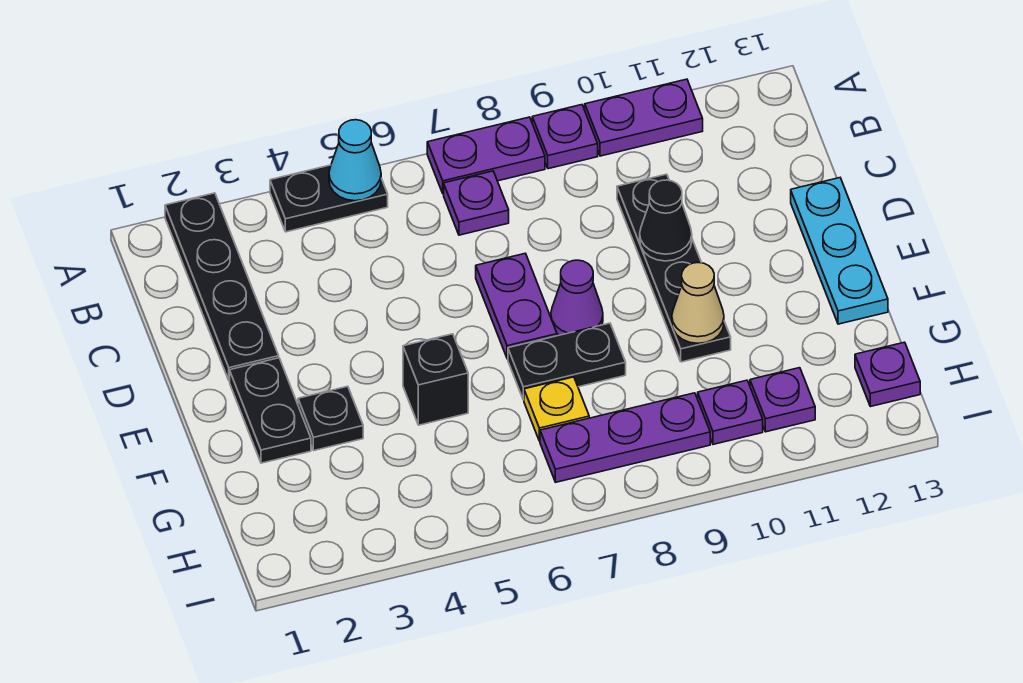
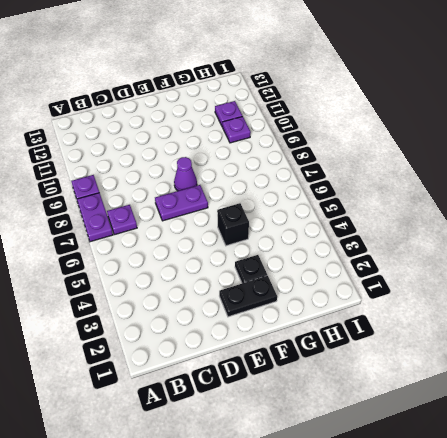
none -> black plate A2:D2 level 1
none -> black plate A4:A5 level 1
none -> purple plate A10:A11 level 1

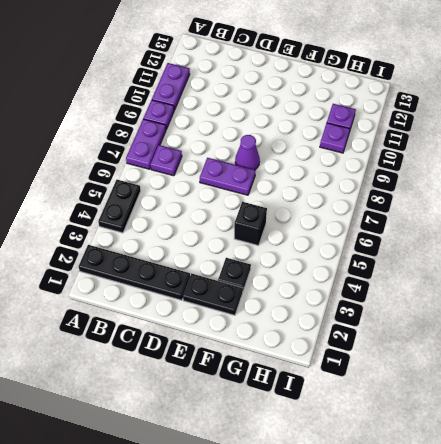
none -> black plate C10:F10 level 1
none -> cyan plate D13:F13 level 1
none -> black plate F7:F8 level 1

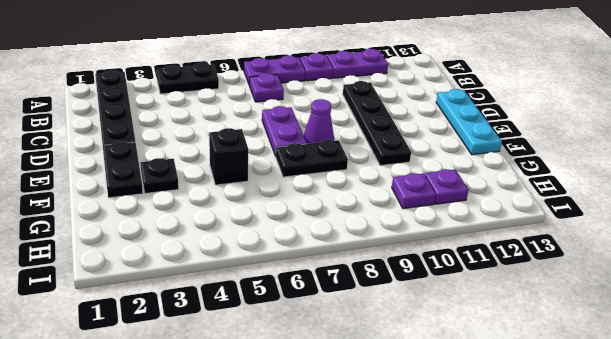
none -> yellow plate G7 level 1
none -> purple plate H7:H9 level 1
none -> purple plate H13 level 1

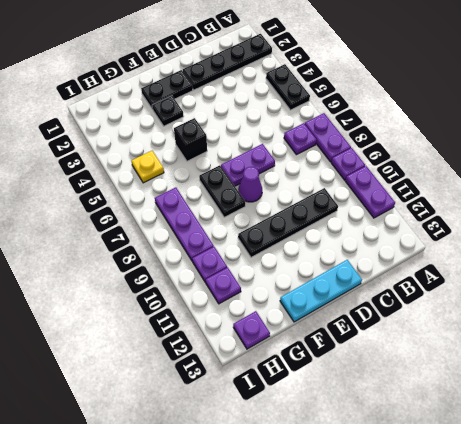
yellow plate H5 level 1 -> yellow plate G7 level 1
none -> cyan cone A5 level 2
none -> black cone D10 level 2
none -> tan cone F10 level 2

